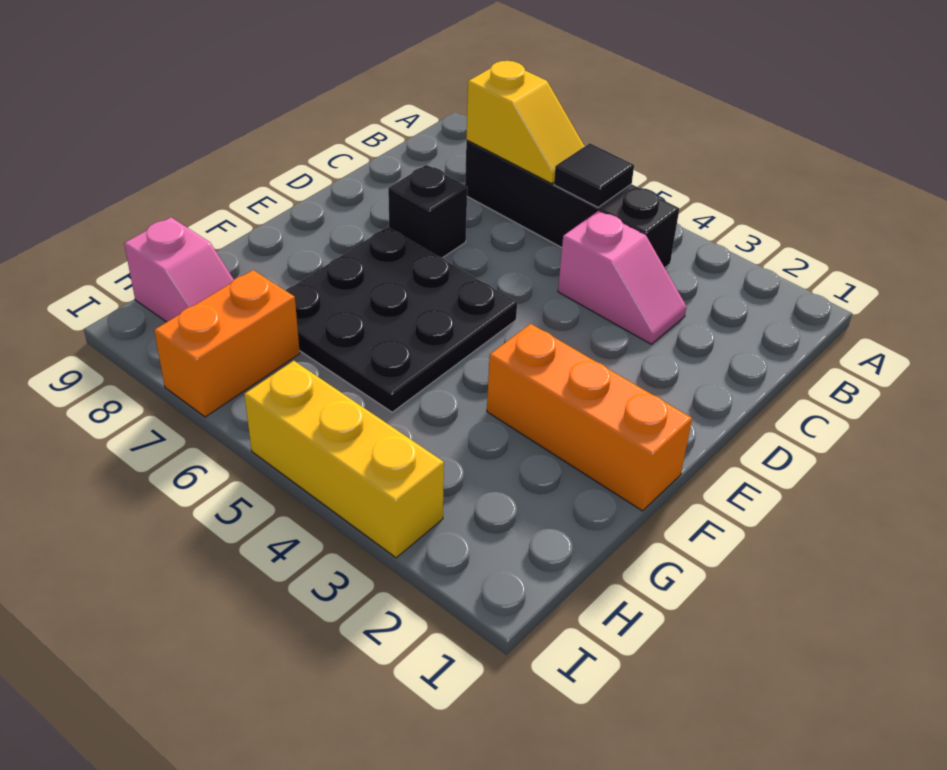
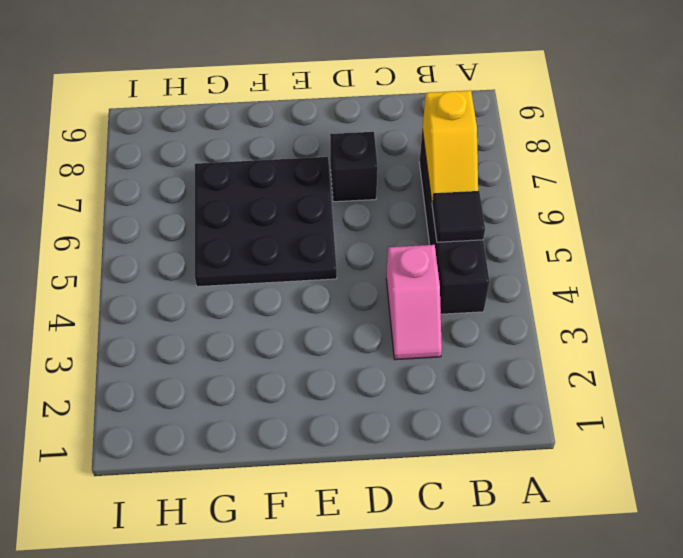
none -> orange brick F1:F3 level 1
none -> orange brick H7:I7 level 1

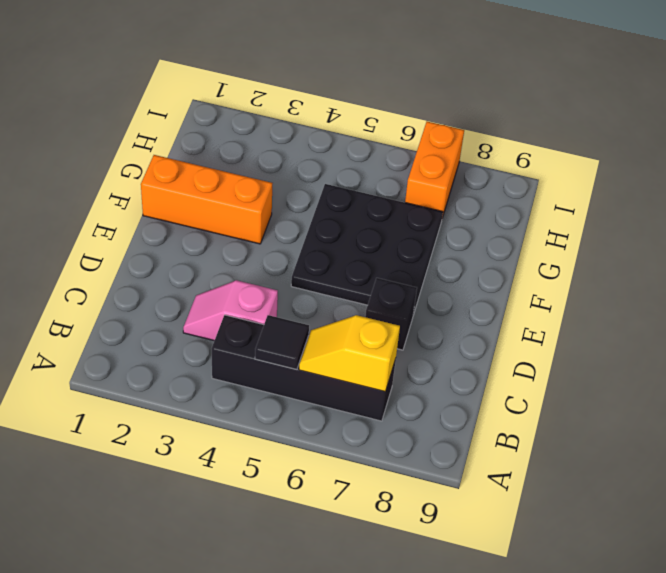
none -> pink slope H8:H9 level 1 top 9
none -> yellow brick I3:I5 level 1

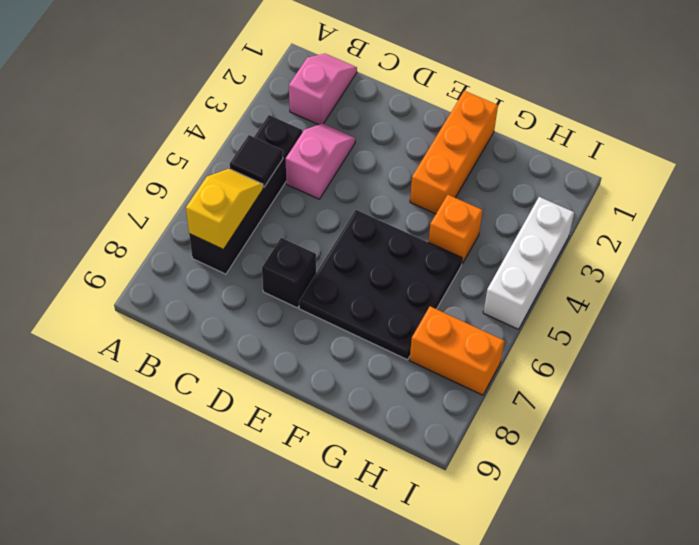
pink slope B1:B2 level 1 top 2 -> pink slope H8:H9 level 1 top 9
orange brick G4 level 1 -> none
white brick I3:I5 level 1 -> yellow brick I3:I5 level 1

